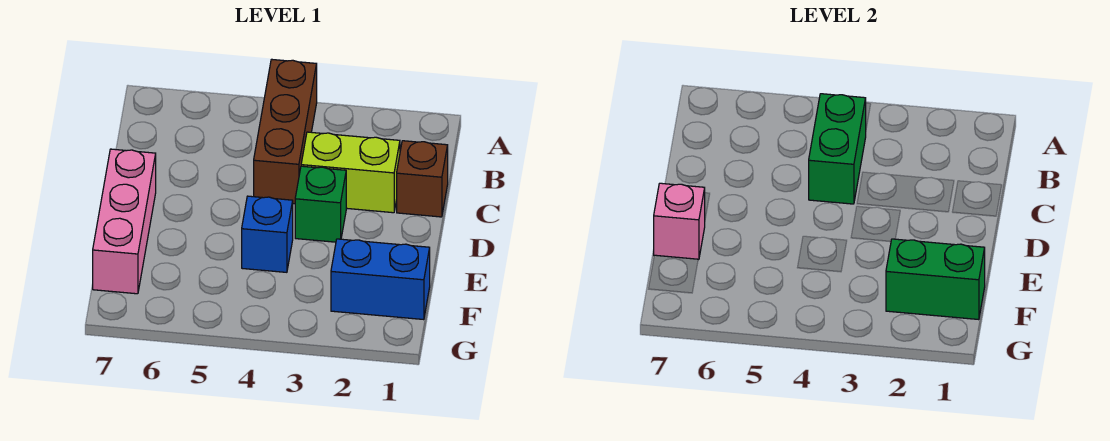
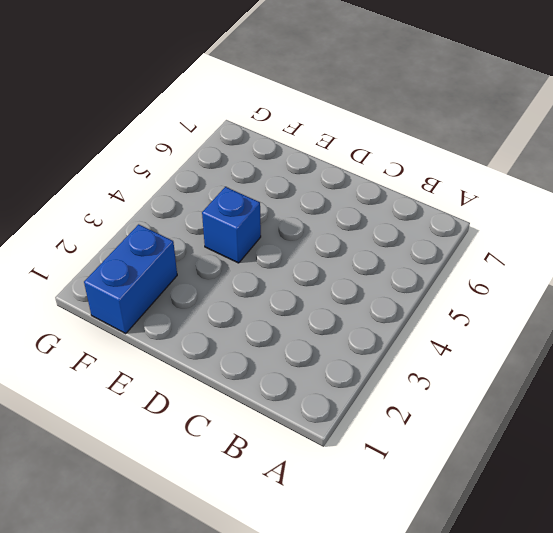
none -> brown brick A4:C4 level 1
none -> brown brick C1 level 1

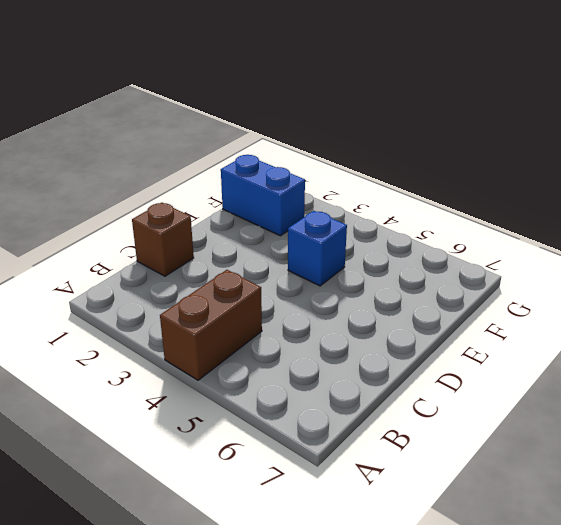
brown brick A4:B4 level 1 -> brown brick A4:C4 level 1
none -> lime brick C2:C3 level 1
none -> green brick D3 level 1

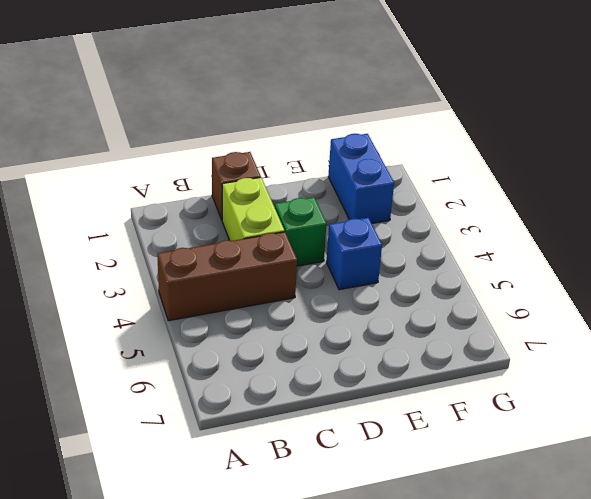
none -> pink brick D7:F7 level 1
none -> green brick B4:C4 level 2

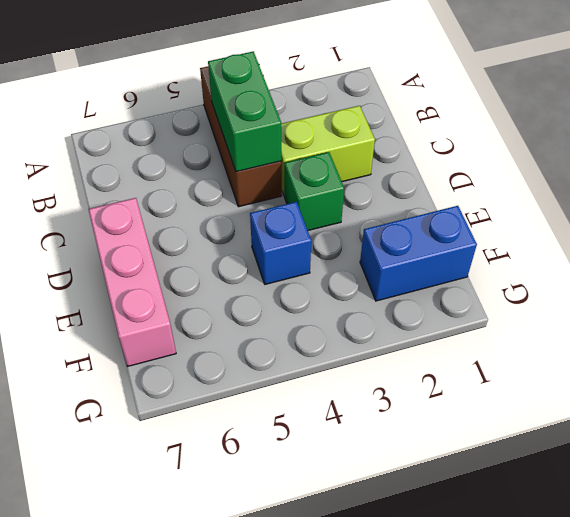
none -> brown brick C1 level 1
none -> pink brick E7 level 2

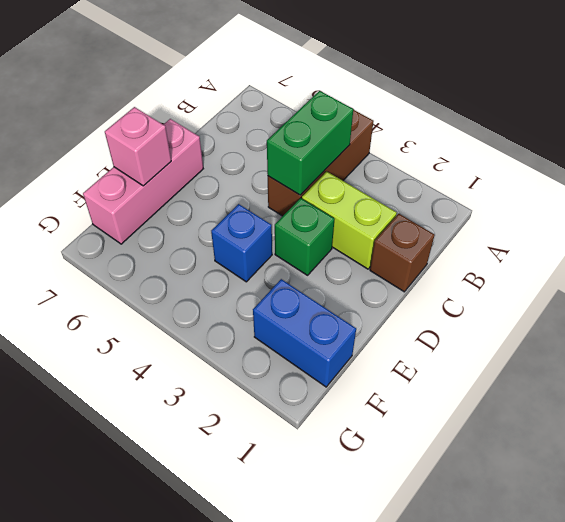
none -> green brick F1:F2 level 2

